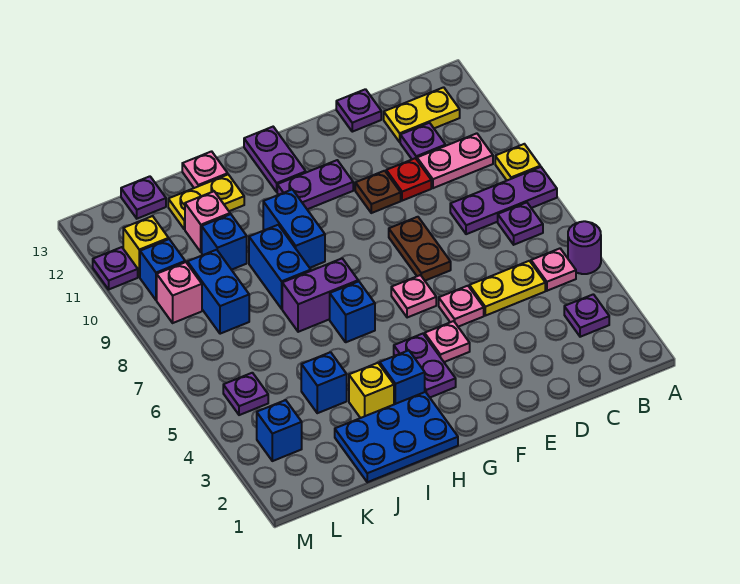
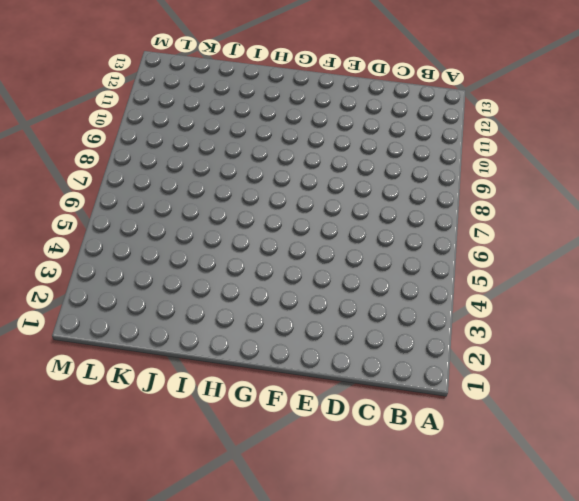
none -> purple round brick A5 level 1
none -> purple plate A8:C8 level 1
none -> yellow plate A9 level 1
none -> purple plate B3 level 1

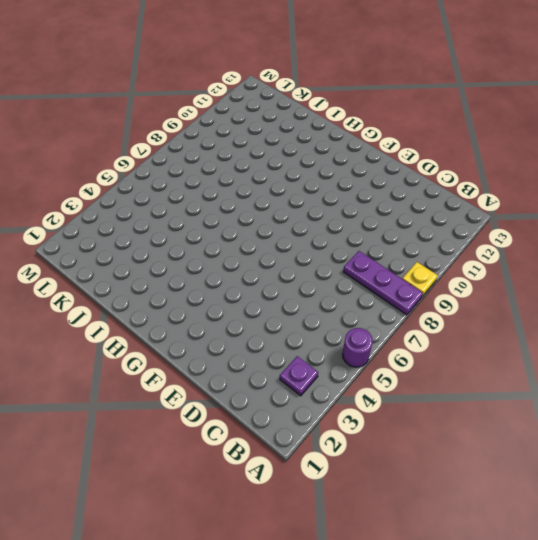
none -> pink plate B5 level 1
none -> purple plate B7 level 1
none -> pink plate B10:C10 level 1
none -> yellow plate B12:C12 level 1

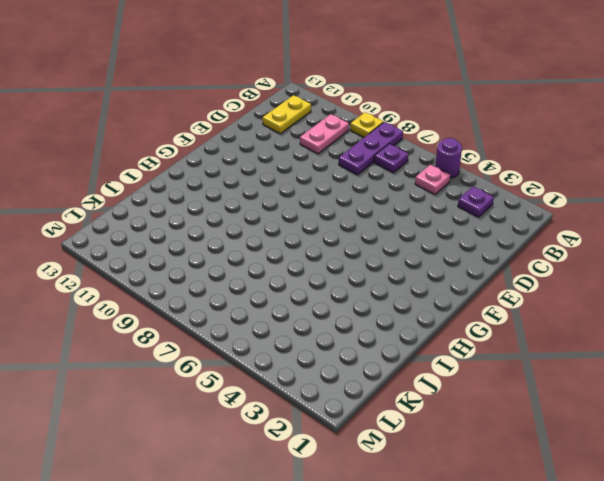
none -> yellow plate C5:D5 level 1
none -> purple plate C11 level 1
none -> red plate D10 level 1
none -> purple plate D13 level 1

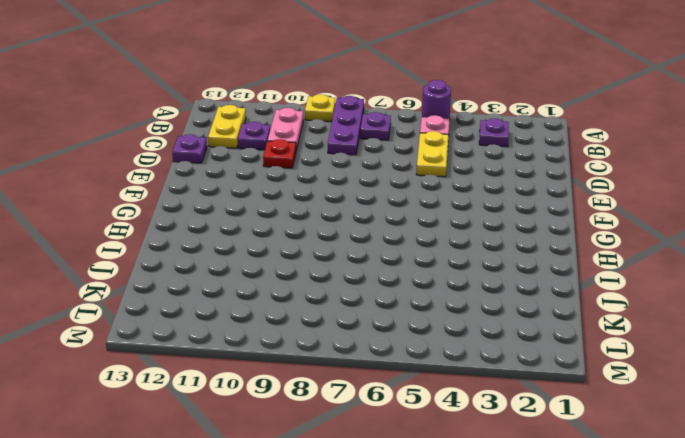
none -> pink plate E5 level 1
none -> brown plate E7:E8 level 1
none -> brown plate E10 level 1
none -> pink plate F4 level 1

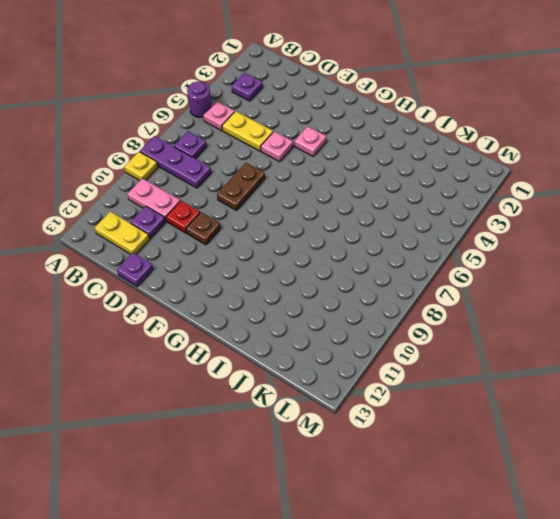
none -> pink plate F6 level 1
none -> purple plate F11:G11 level 1
none -> purple plate G3:G4 level 1
none -> purple plate G12:G13 level 1

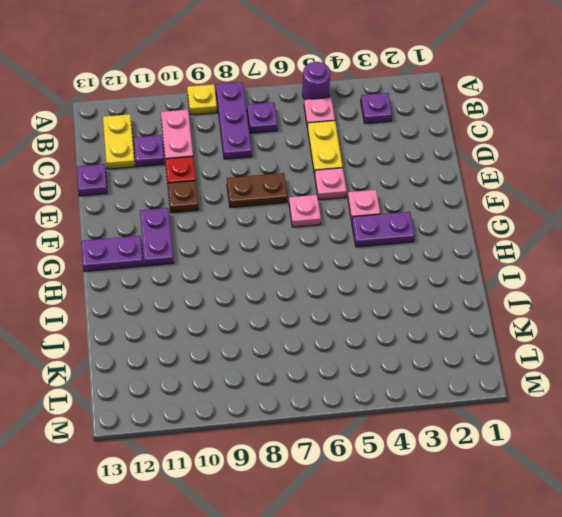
none -> blue plate H1:J2 level 1
none -> blue brick H3 level 1
none -> blue brick H6 level 1
none -> purple brick H7:I7 level 1

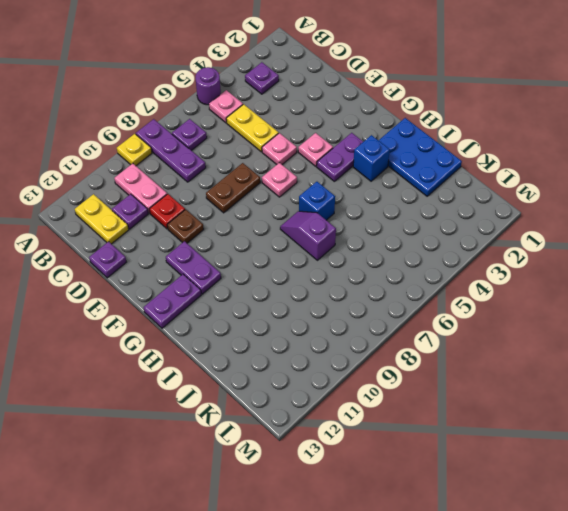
purple slope H7:I7 level 1 top I -> purple brick H7:I7 level 1
none -> blue brick H9:H10 level 1
none -> yellow brick I3 level 1
none -> blue brick I8:I9 level 1
none -> yellow plate I12:J12 level 1

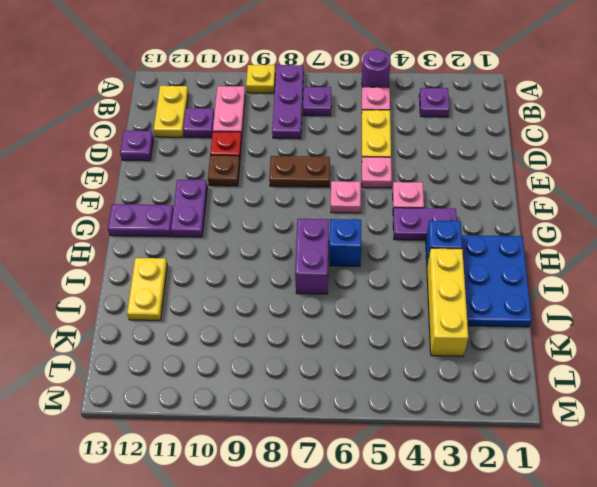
yellow brick I3:K3 level 1 -> yellow brick I3 level 1
none -> blue brick H9:H10 level 1
none -> blue brick I8:I9 level 1
none -> pink plate I13 level 1
none -> blue brick J4 level 1

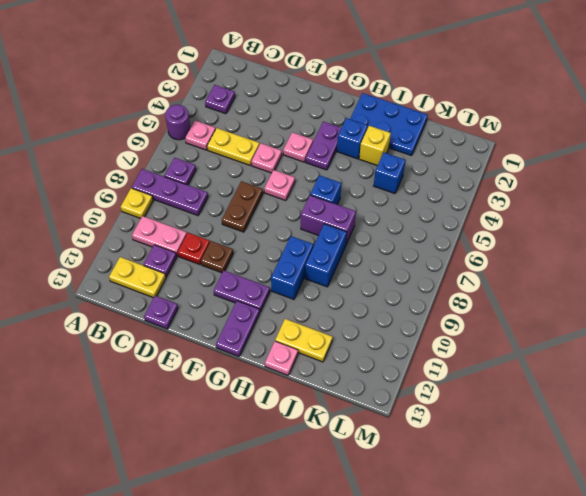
none -> blue brick J10 level 1
none -> pink brick J11 level 1
none -> blue brick K8:K9 level 1
none -> purple plate K13 level 1

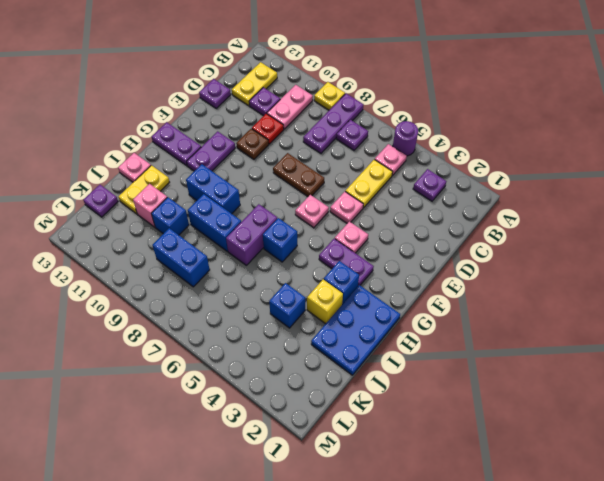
none -> blue brick L3 level 1
none -> purple plate L5 level 1
none -> pink brick L9 level 1
none -> blue brick L10 level 1

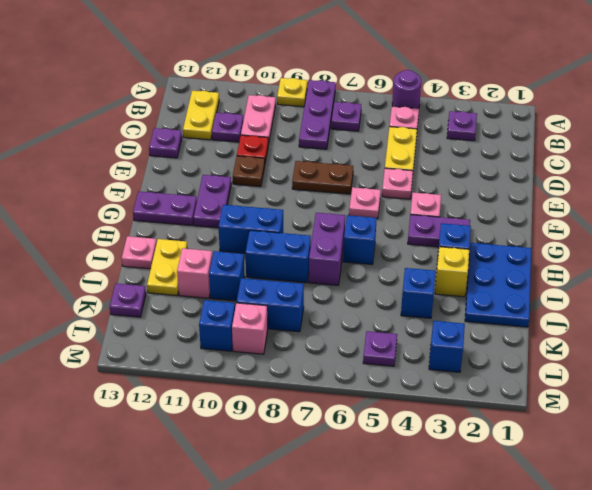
none -> yellow brick L11 level 1
none -> purple plate M11 level 1

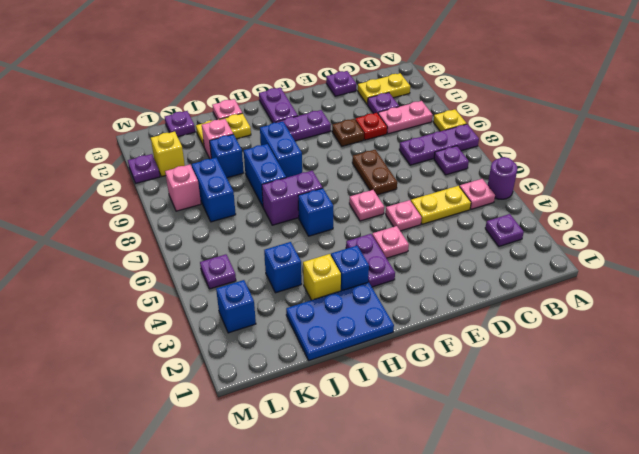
none -> blue brick L10 level 1

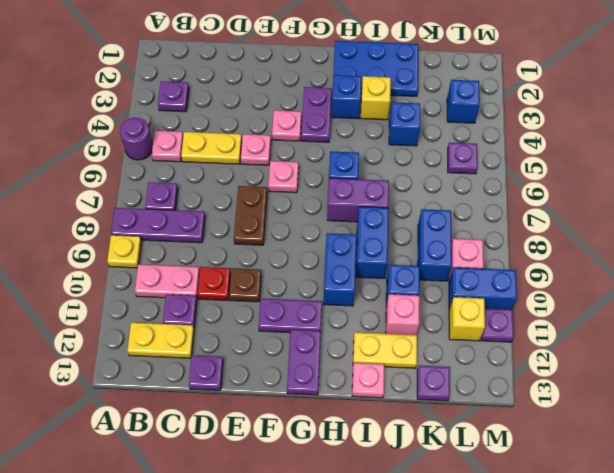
blue brick L10:M10 level 1 -> blue brick L10 level 1

